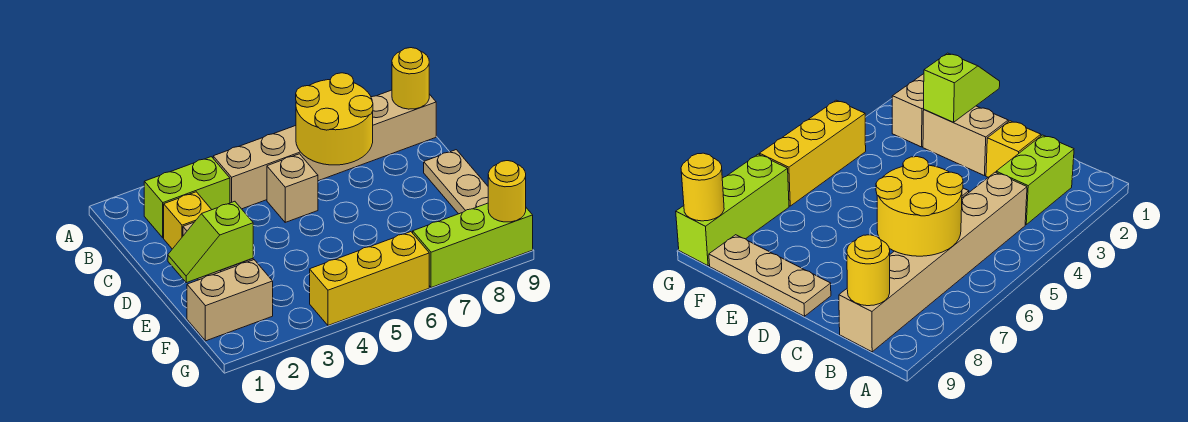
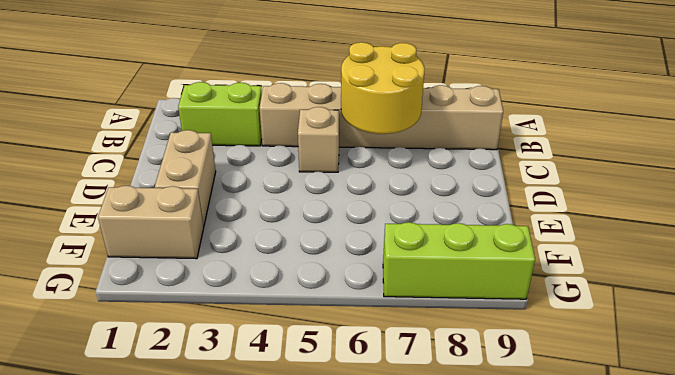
none -> yellow brick C2 level 1
none -> tan plate D9:F9 level 1
none -> yellow brick G4:G6 level 1

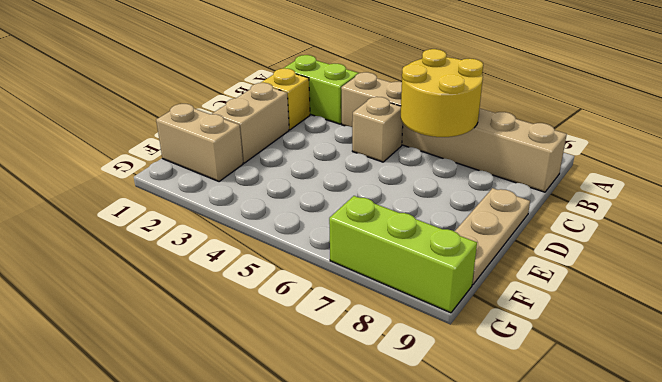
none -> yellow brick G4:G6 level 1
none -> yellow round brick B9 level 2
none -> lime slope E1:E2 level 2 top 2

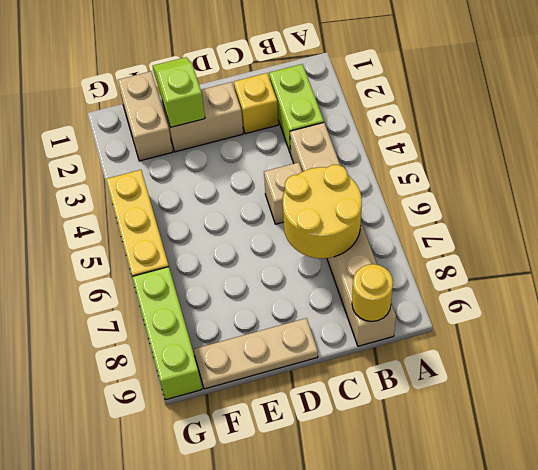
none -> yellow round brick G9 level 2

